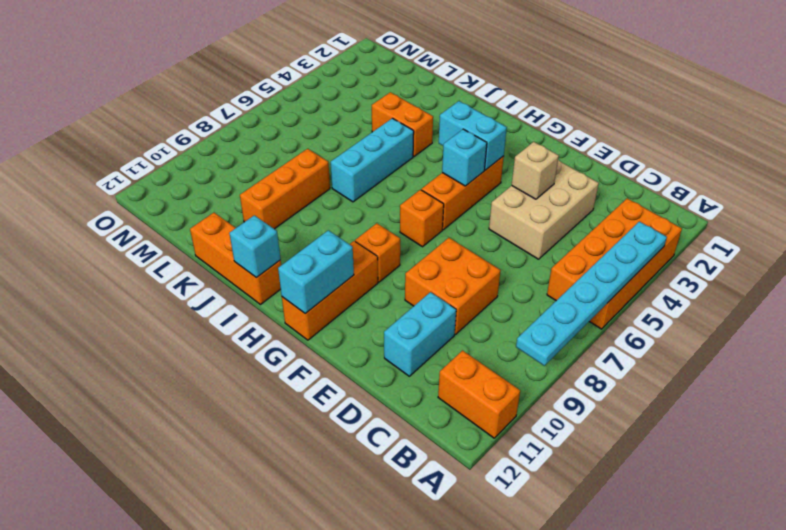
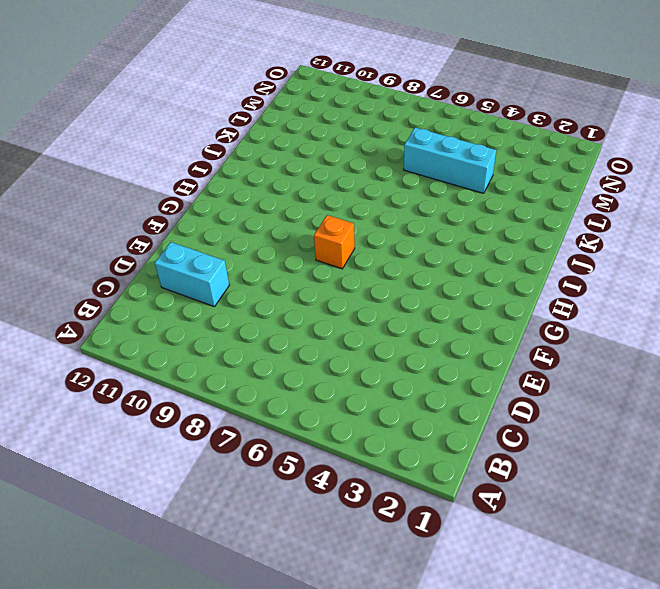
cyan brick L4:L6 level 1 -> cyan brick J5:J7 level 1
none -> orange brick A3:B6 level 1
none -> orange brick A11:B11 level 1
none -> tan brick D3:E5 level 1

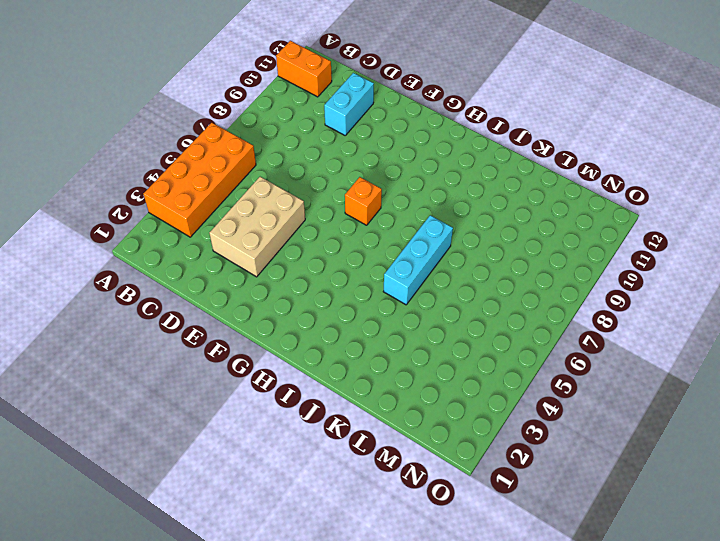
none -> orange brick D8:E9 level 1
none -> orange brick G4:G6 level 1
none -> orange brick G9 level 1

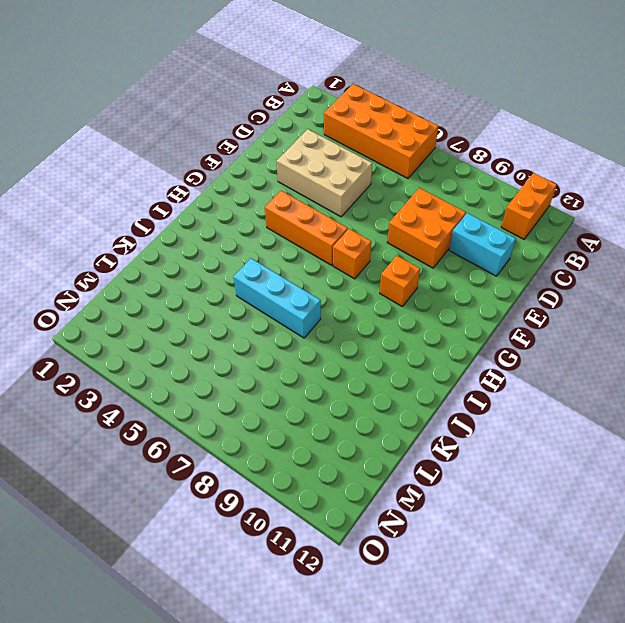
none -> orange brick G10:G12 level 1
none -> orange brick I12:K12 level 1
none -> orange brick J4:K4 level 1

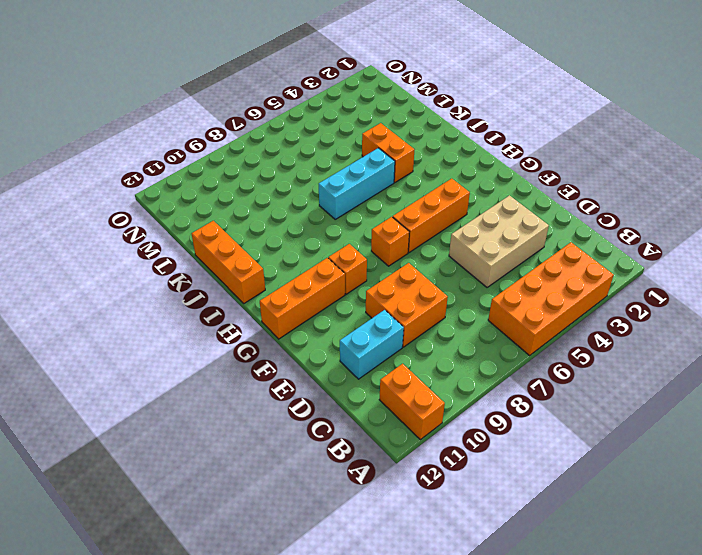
none -> orange brick K8:K10 level 1
none -> cyan plate A4:A9 level 2
none -> tan brick E4 level 2

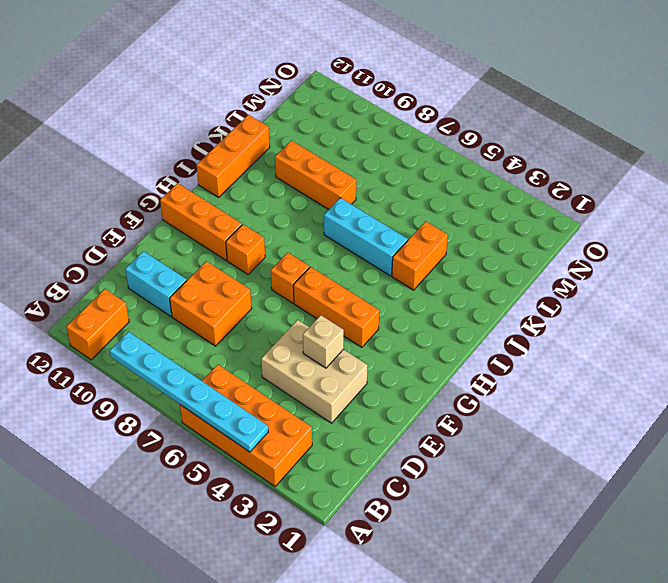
none -> cyan brick G4:H4 level 2
none -> cyan brick G5 level 2
none -> cyan brick G11:G12 level 2

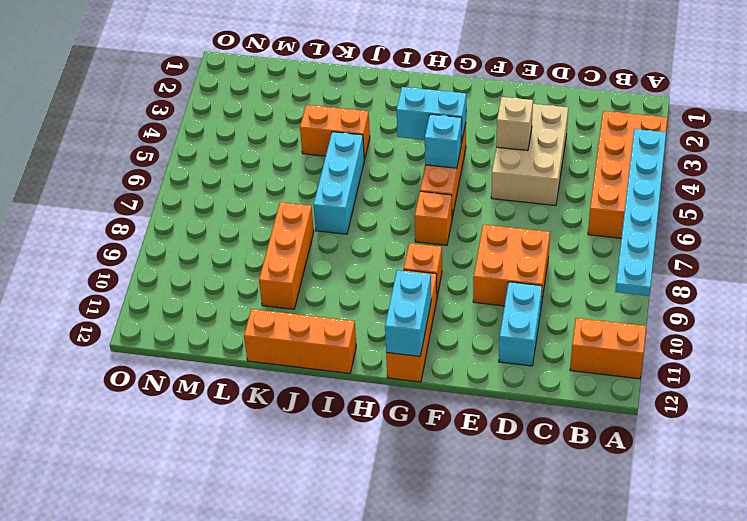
none -> cyan brick I12 level 2

